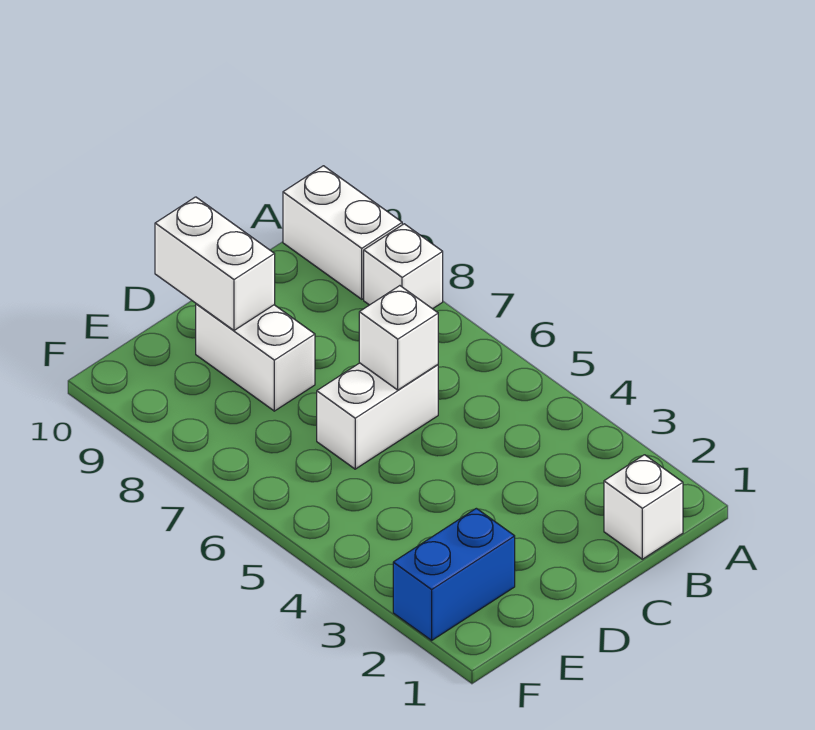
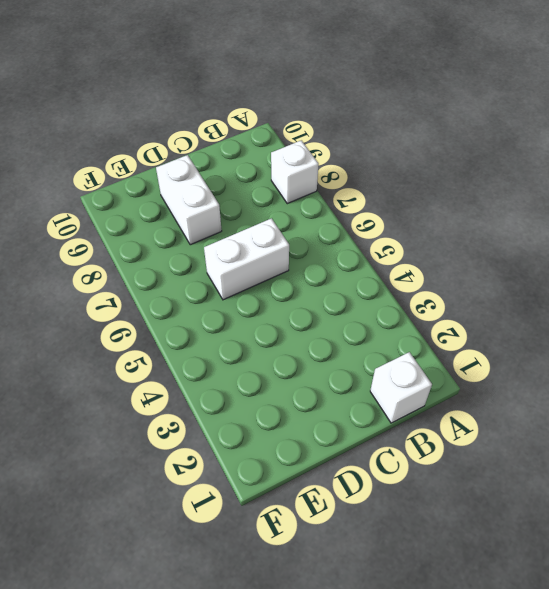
none -> white brick A9:A10 level 1
none -> blue brick E2:F2 level 1

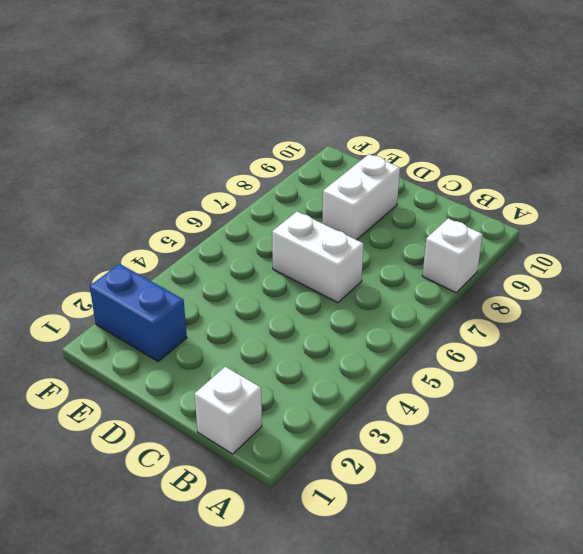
none -> white brick A9:A10 level 1
none -> white brick C6 level 2

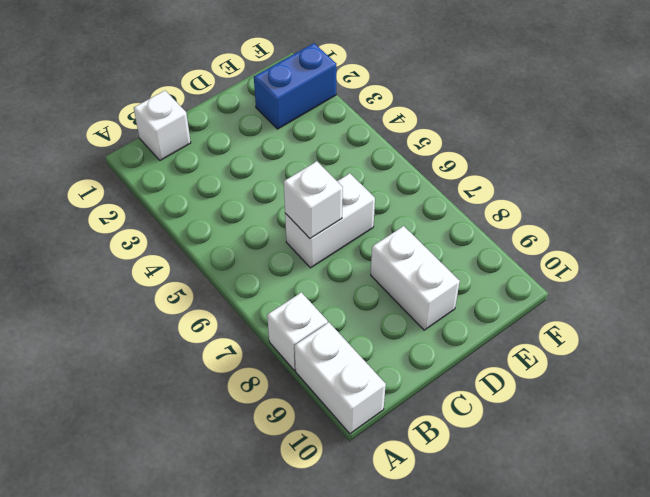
none -> white brick D9:D10 level 2

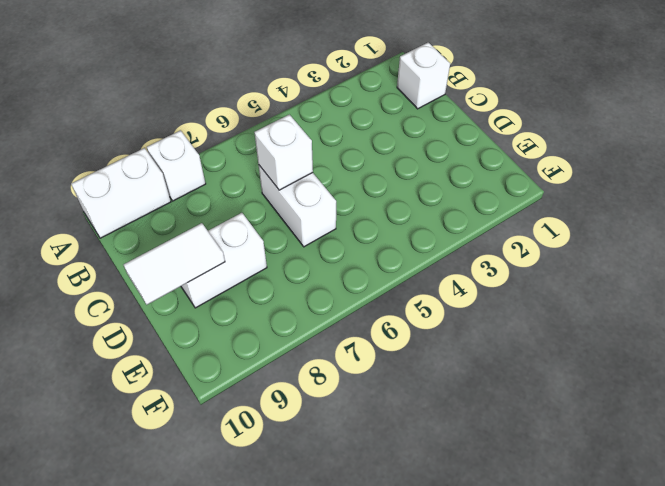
white tile D9:D10 level 2 -> white brick D9:D10 level 2
none -> blue brick E2:F2 level 1

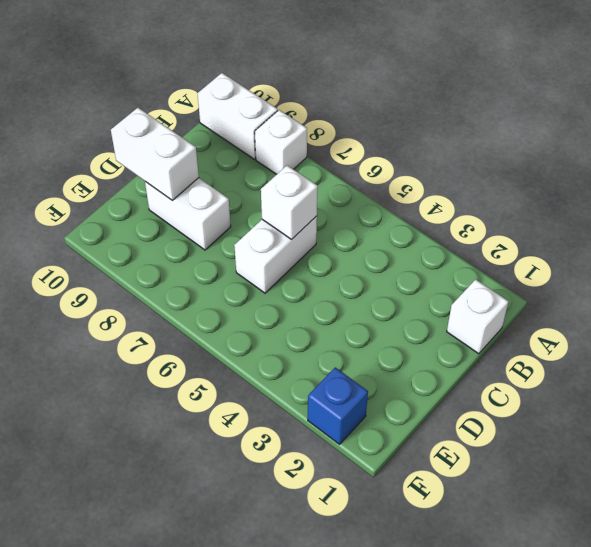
blue brick F2 level 1 -> blue brick E2:F2 level 1

